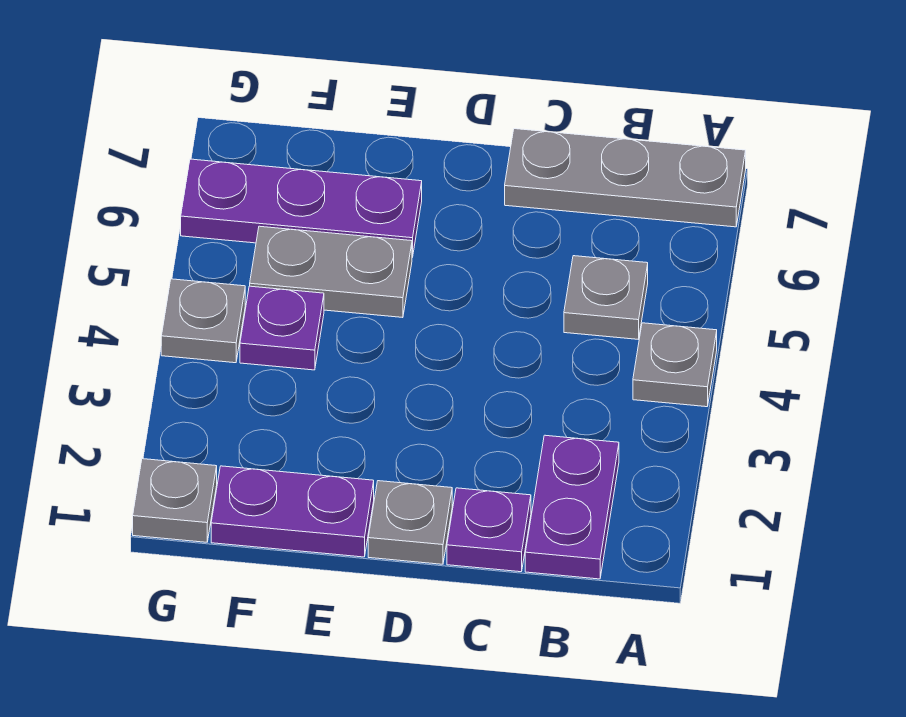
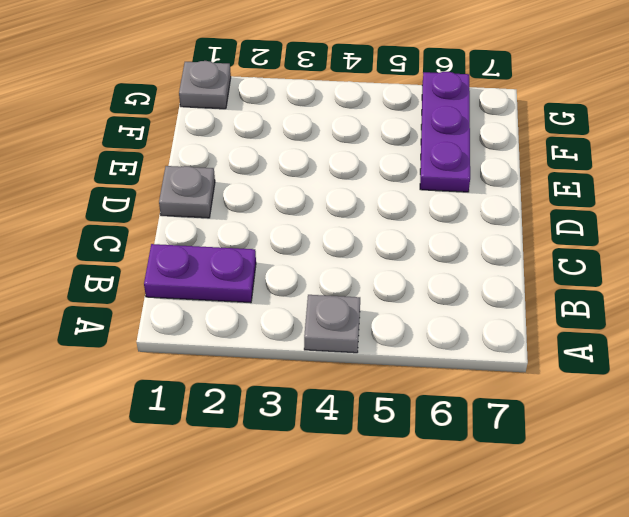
none -> grey plate A7:C7 level 1
none -> grey plate B5 level 1
none -> purple plate C1 level 1

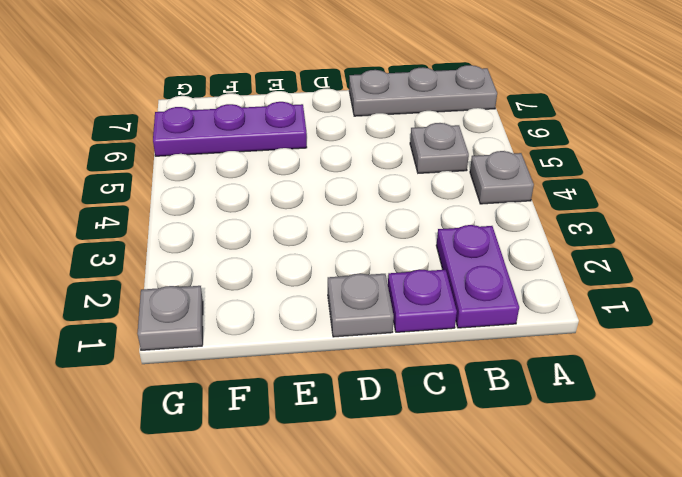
none -> purple plate E1:F1 level 1
none -> grey plate E5:F5 level 1
none -> purple plate F4 level 1

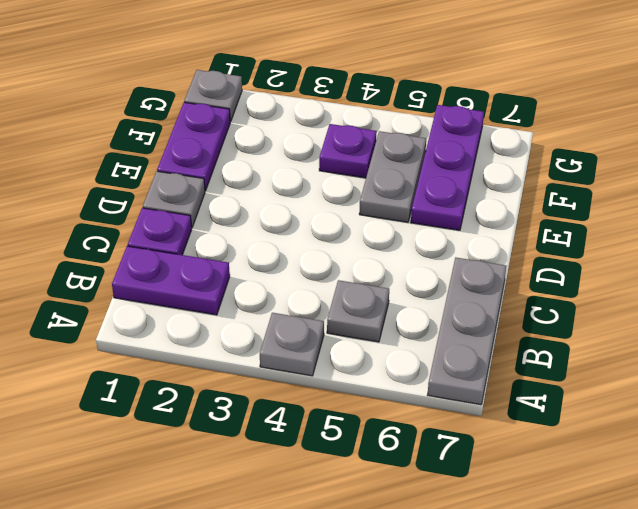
none -> grey plate G4 level 1

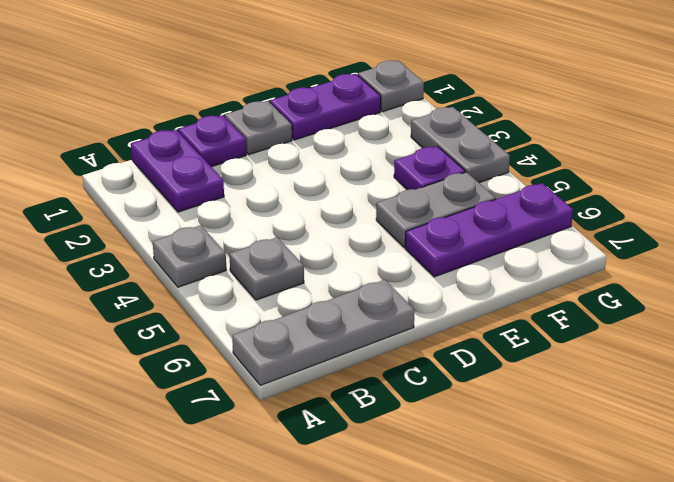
grey plate G3:G4 level 1 -> grey plate G4 level 1

